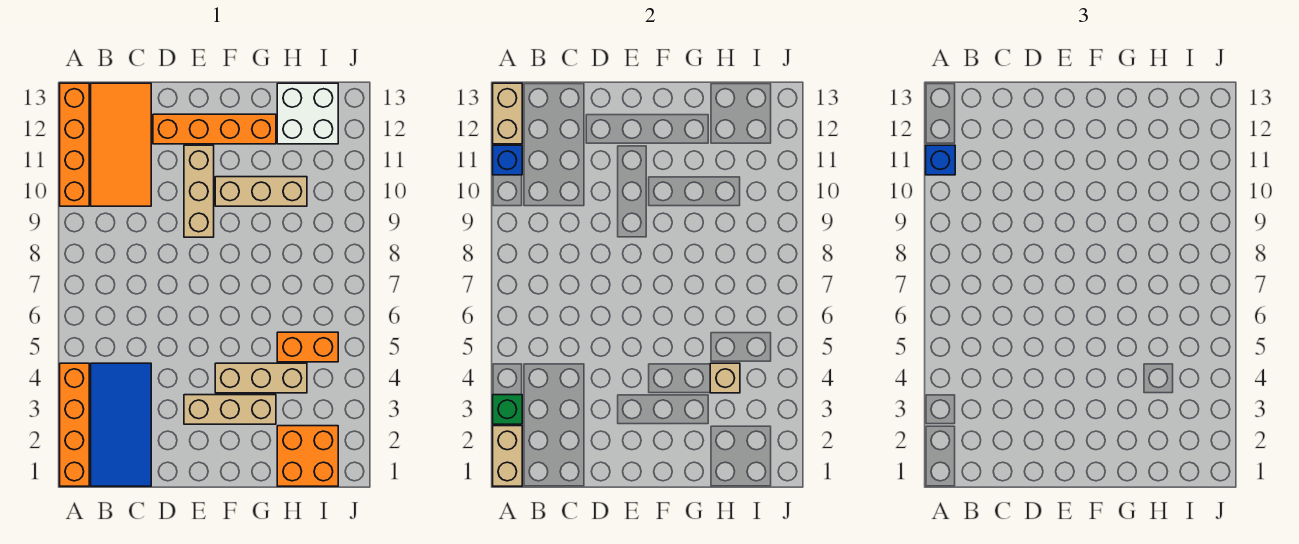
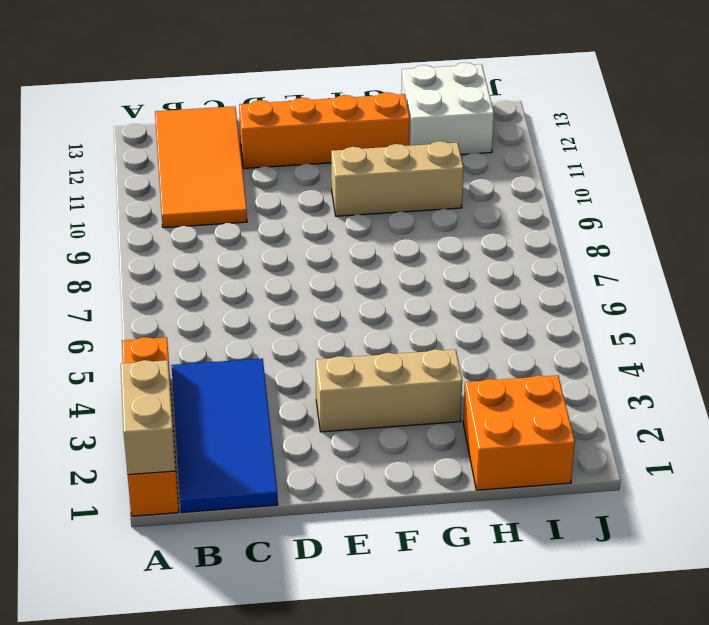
none -> orange brick A10:A13 level 1
none -> tan brick E9:E11 level 1
none -> tan brick F4:H4 level 1

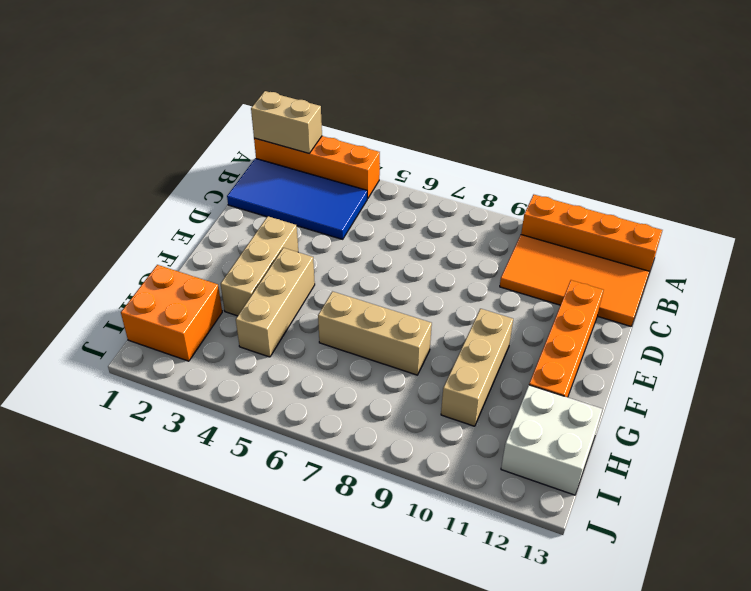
tan brick G6:G8 level 1 -> tan brick E9:E11 level 1
none -> orange brick H5:I5 level 1
none -> green brick A3 level 2
none -> blue brick A11 level 2

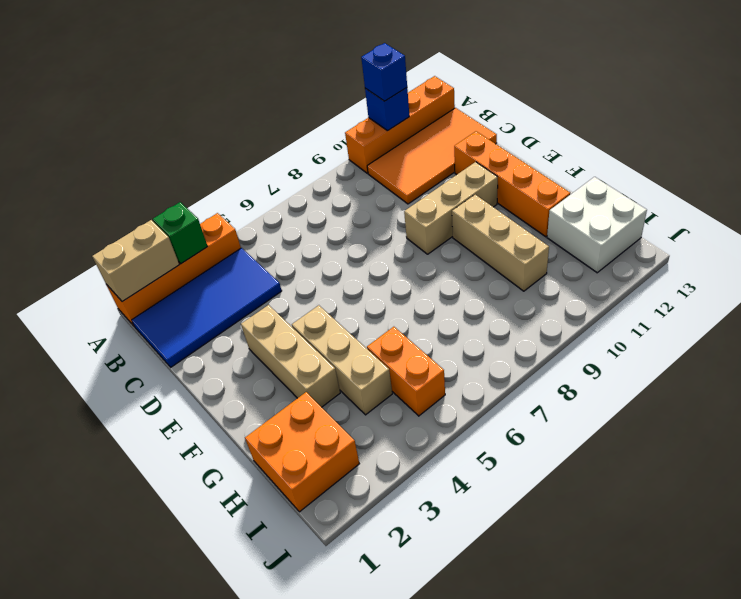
none -> tan brick A12:A13 level 2
none -> tan brick H4 level 2

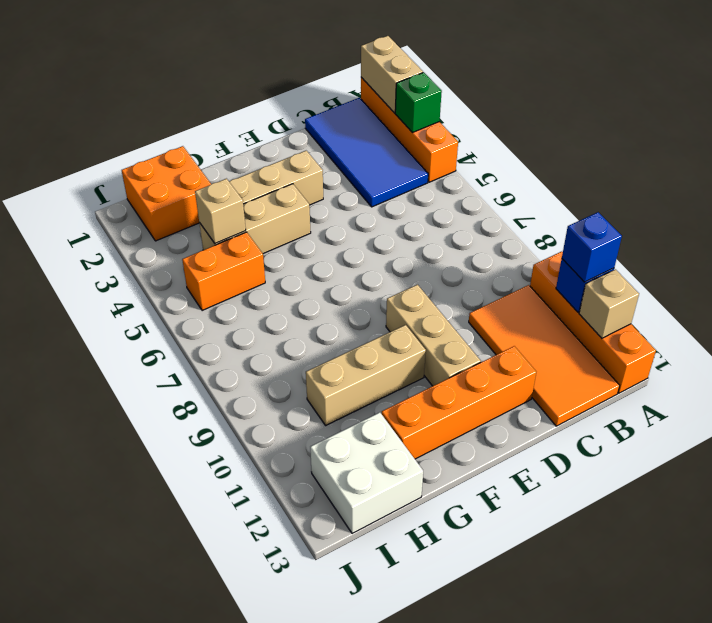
tan brick A12 level 2 -> tan brick A12:A13 level 2

